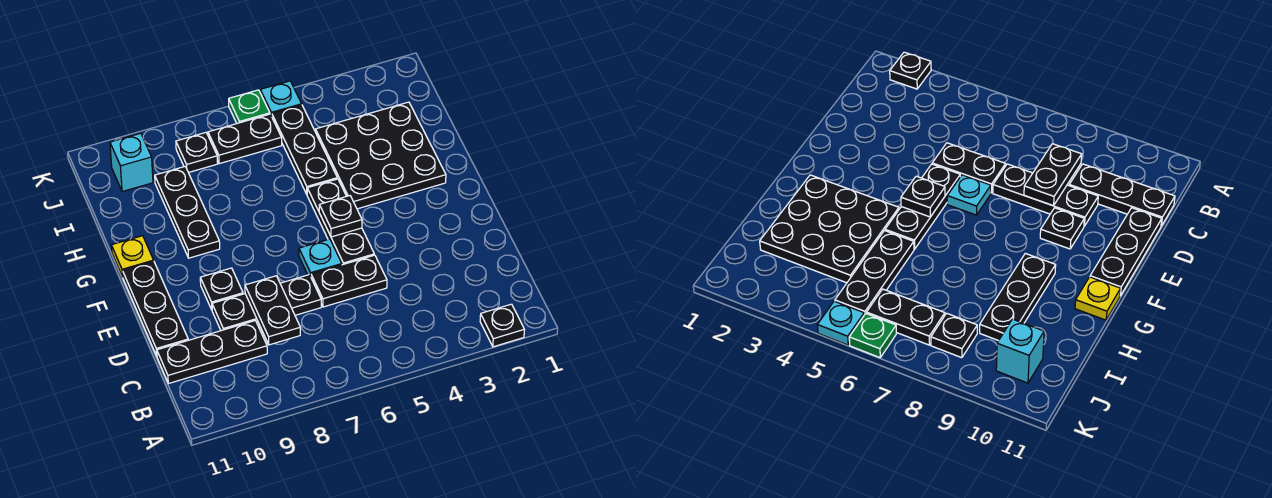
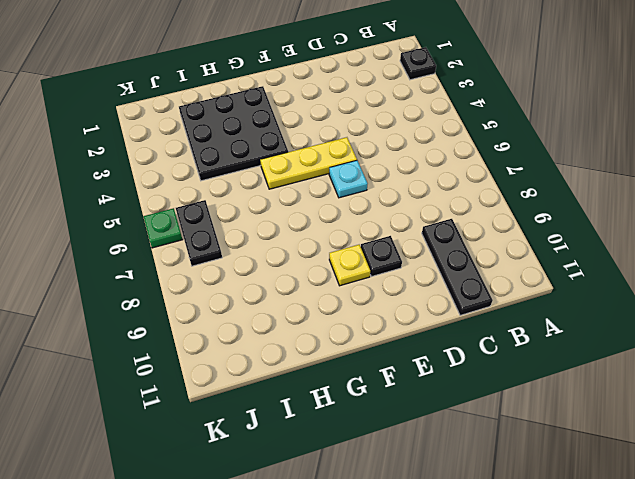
yellow plate E5:G5 level 1 -> black plate E5:G5 level 1
yellow plate F9 level 1 -> yellow plate G11 level 1
none -> black plate D5:D6 level 1
none -> black plate D7:D9 level 1
none -> black plate D11:F11 level 1

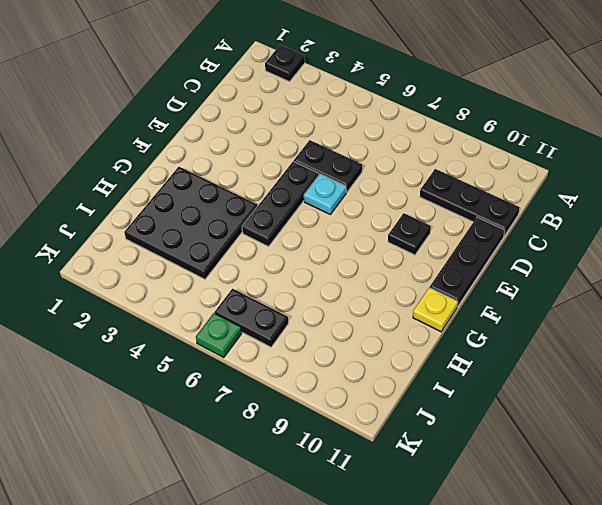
none -> black plate D7:D9 level 1
none -> black plate G9:I9 level 1
none -> black plate H5:J5 level 1

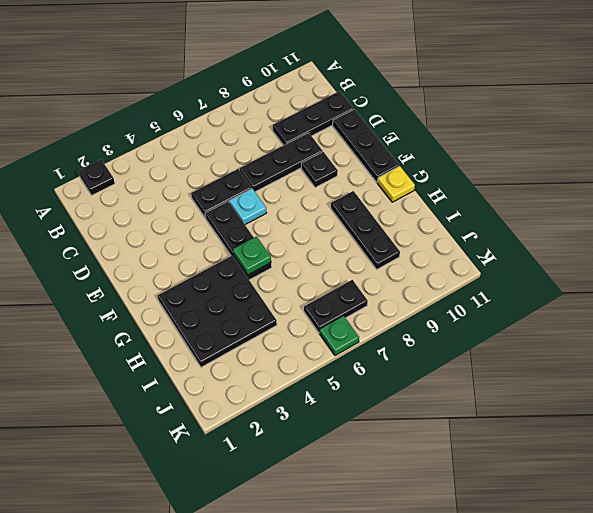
green plate G5 level 2 -> none
none -> black plate H5:J5 level 1
none -> black plate J8 level 1
none -> cyan brick J10 level 1

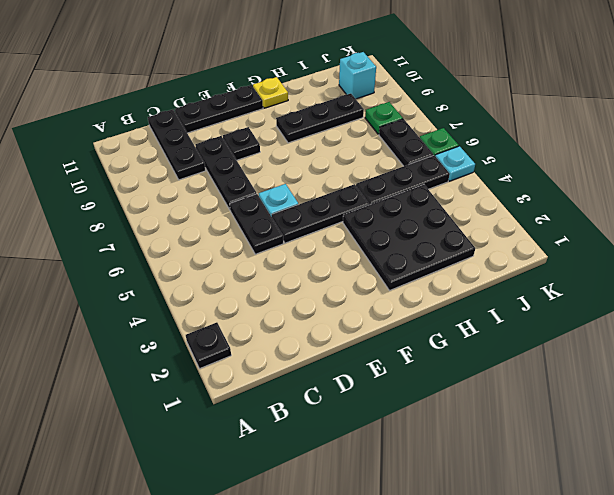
green plate J8 level 1 -> black plate J8 level 1
none -> black plate C8:D8 level 2
none -> black plate F5 level 2

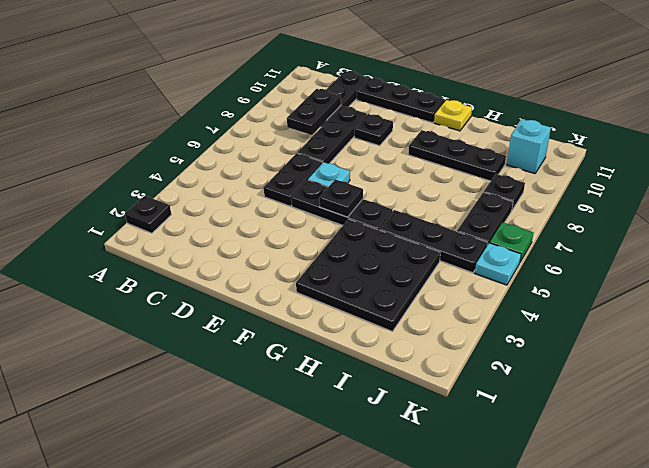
black plate C8:C9 level 2 -> black plate C8:D8 level 2

